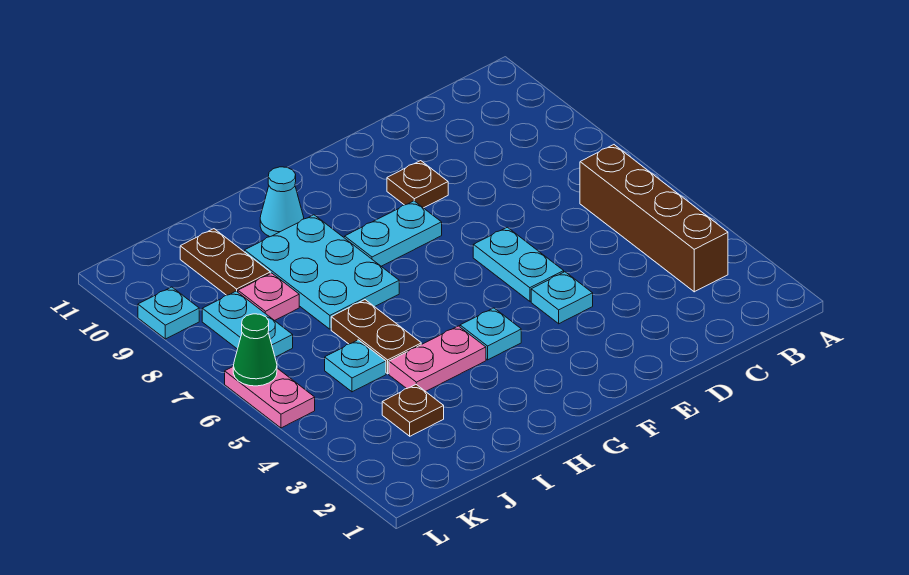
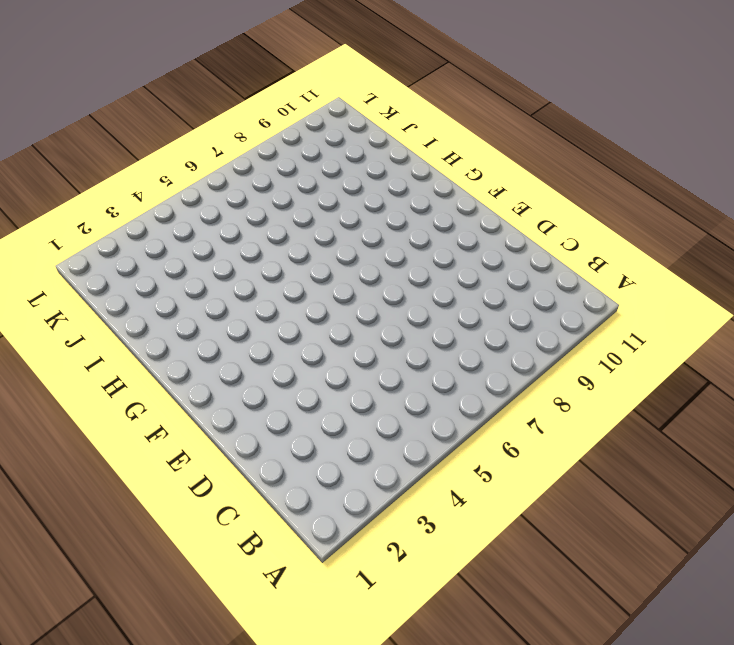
none -> brown brick B3:B6 level 1
none -> cyan plate E4 level 1
none -> cyan plate E5:E6 level 1

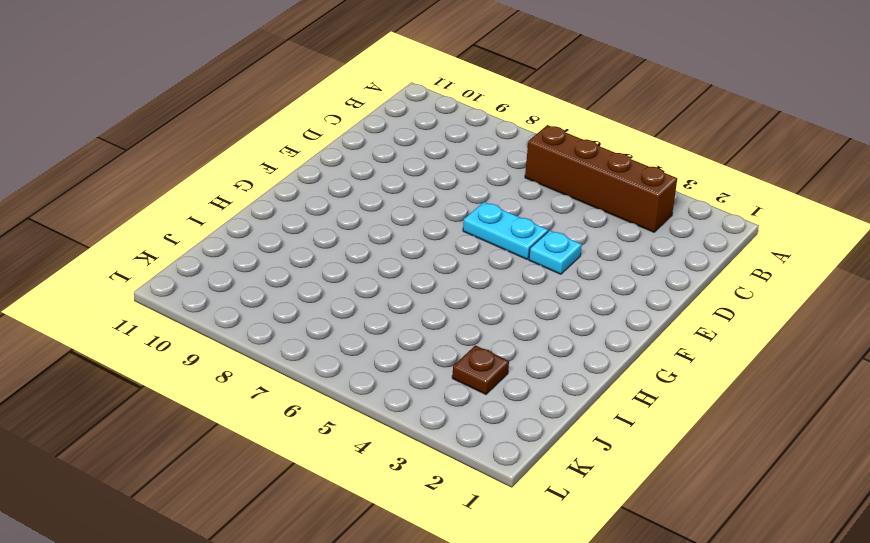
none -> brown plate E9 level 1
none -> cyan plate F8:G8 level 1
none -> cyan plate G4 level 1

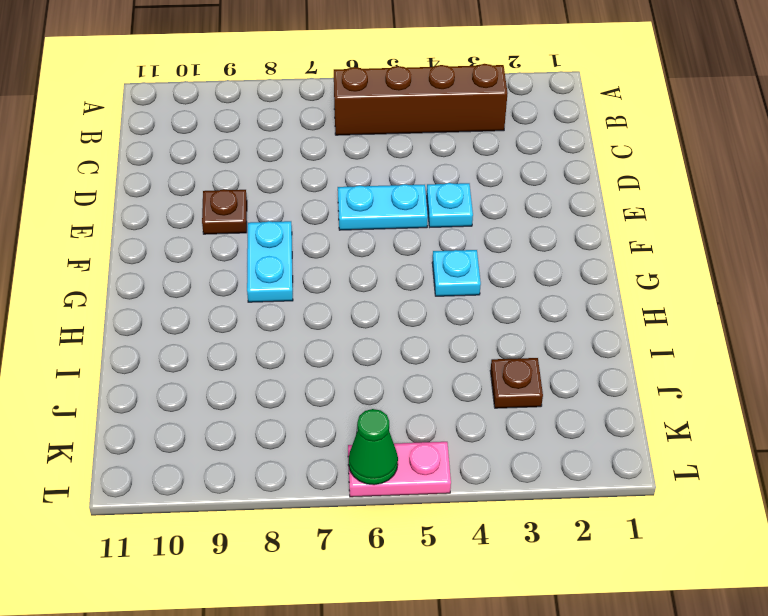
none -> pink plate H4:I4 level 1
none -> cyan plate H7:I9 level 1
none -> cyan cone H10 level 1

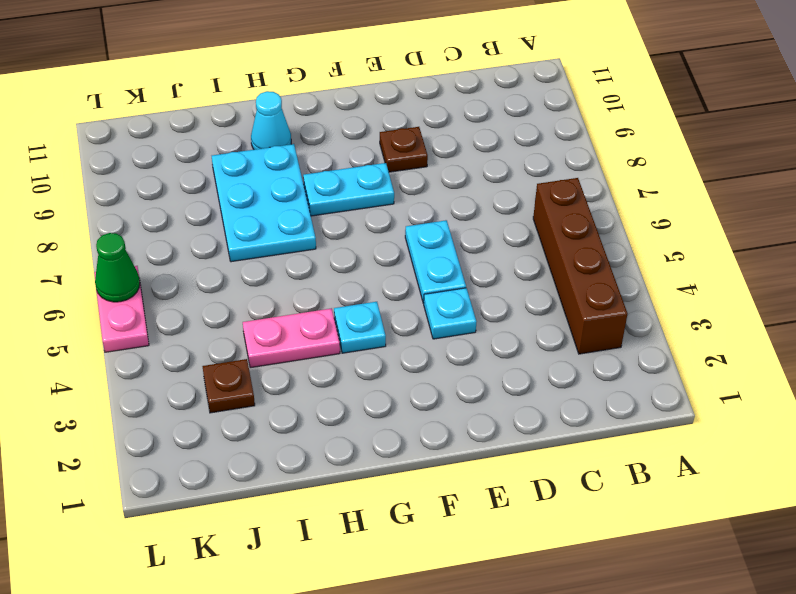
none -> brown plate I5:I6 level 1
none -> cyan plate J5 level 1
none -> pink plate J8 level 1

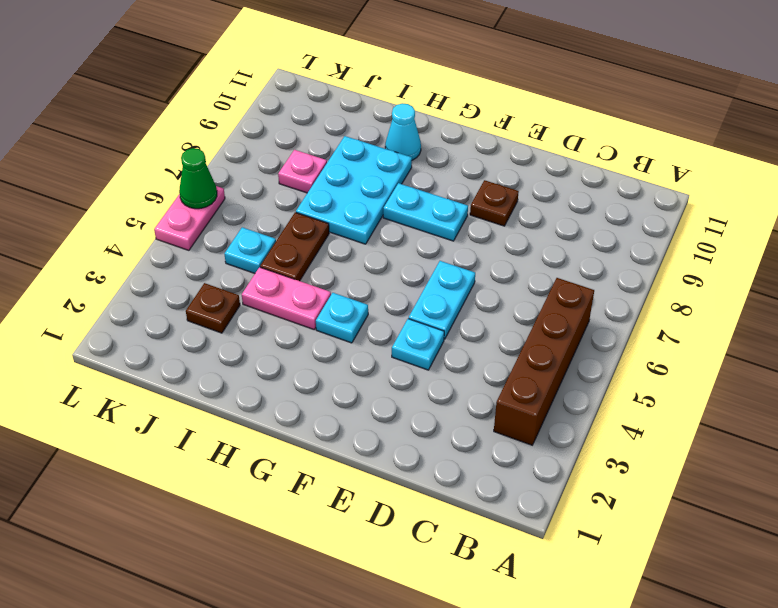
none -> brown plate J9:J10 level 1
none -> cyan plate K7:K8 level 1
none -> cyan plate L9 level 1

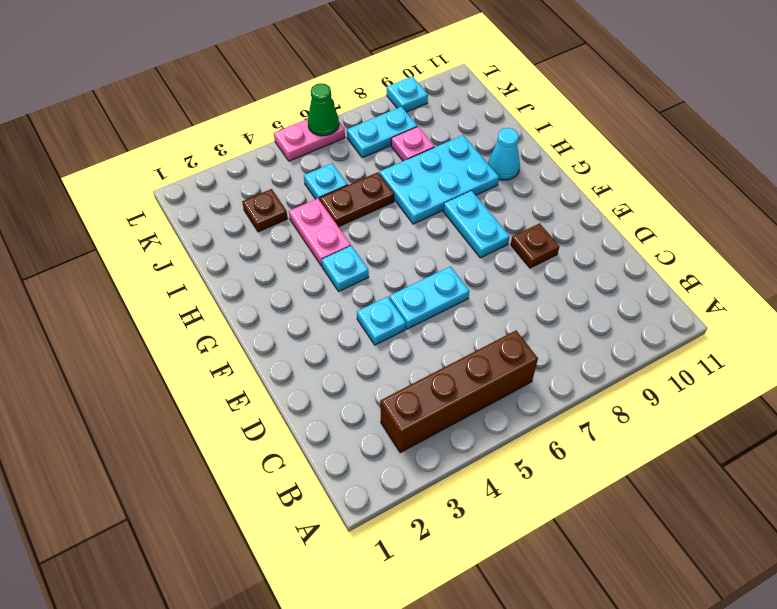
none -> brown plate J9:J10 level 1

